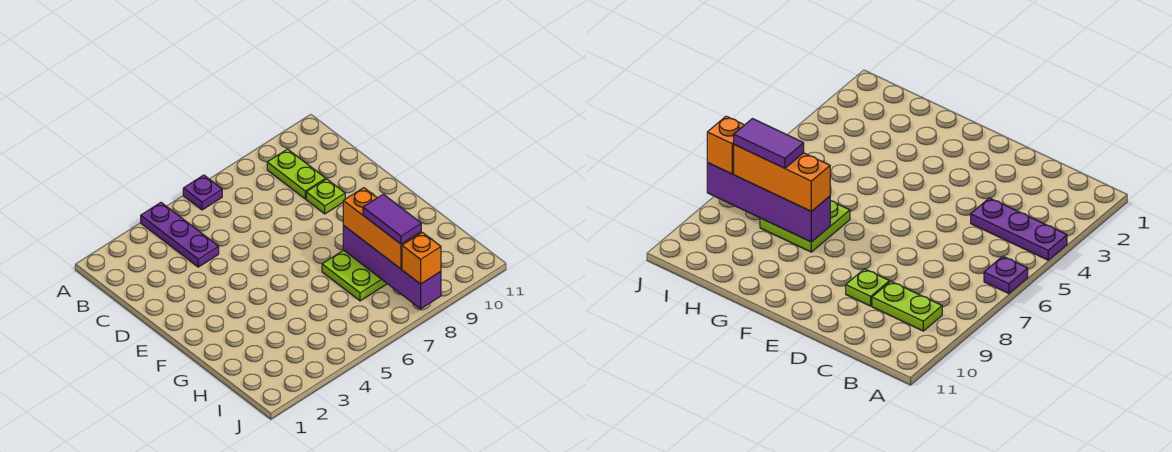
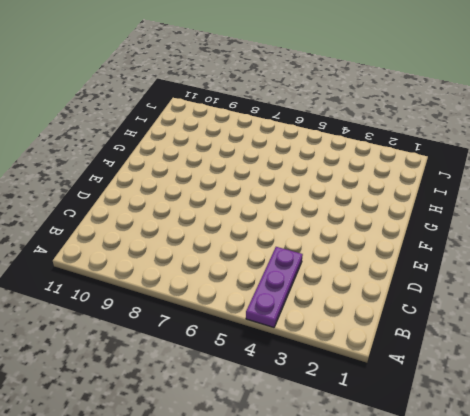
none -> purple plate A6 level 1
none -> lime plate B9:C9 level 1

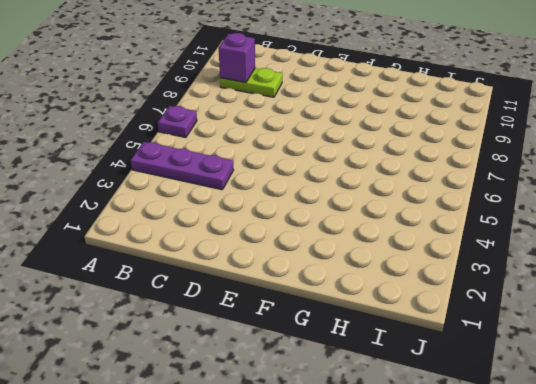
purple brick B9 level 2 -> none
none -> lime plate D9 level 1
none -> lime plate G7:H8 level 1

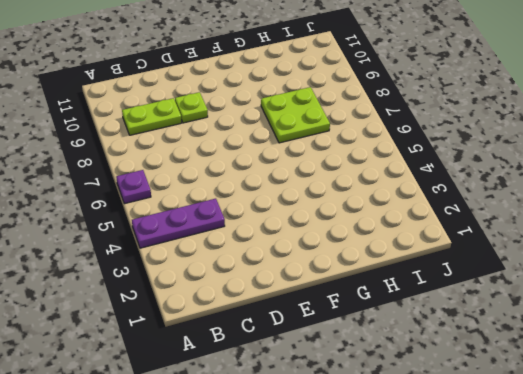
none -> purple brick G8:J8 level 2
none -> orange brick G8:I8 level 3

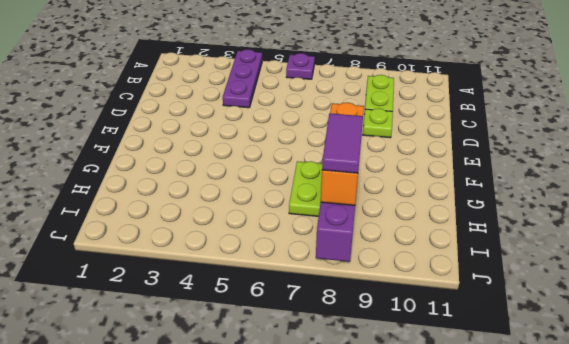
none -> orange brick J8 level 3

